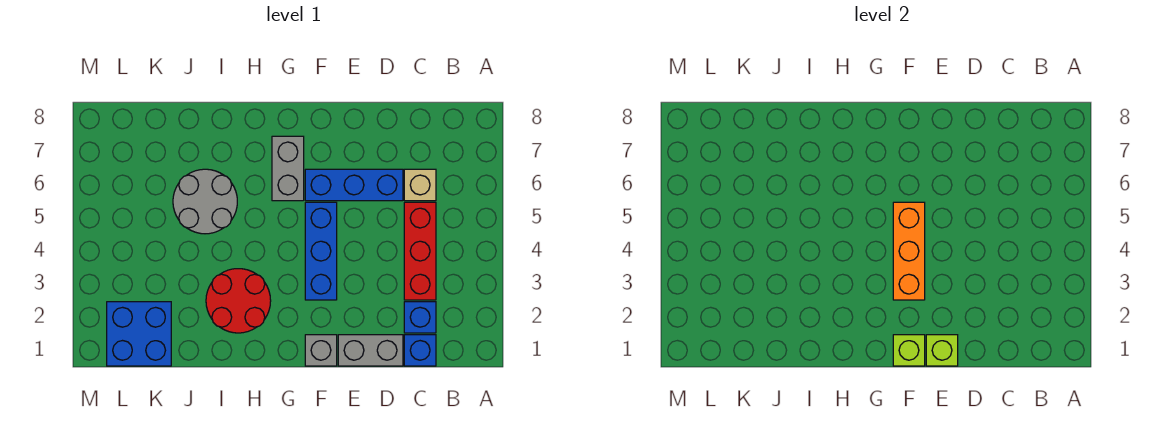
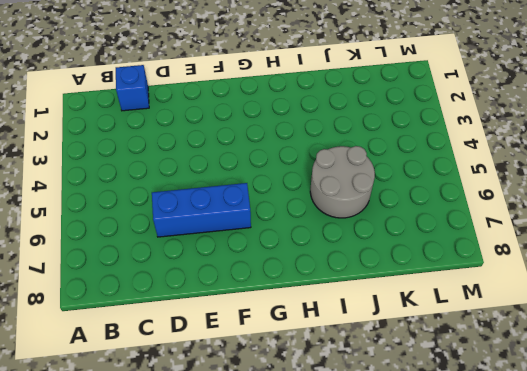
none -> blue brick C2 level 1
none -> red brick C3:C5 level 1
none -> tan brick C6 level 1

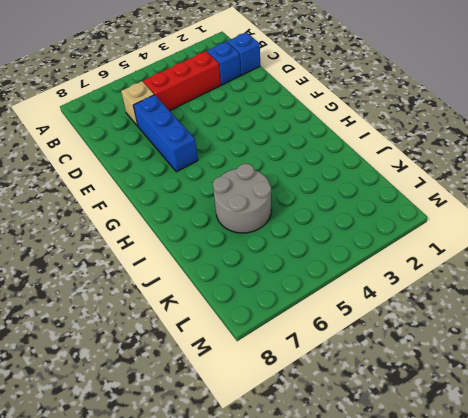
none -> grey brick D1:E1 level 1
none -> grey brick F1 level 1
none -> blue brick F3:F5 level 1

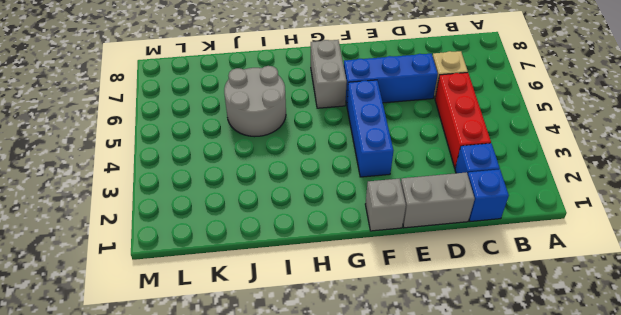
none -> red round brick H2:I3 level 1
none -> blue brick K1:L2 level 1
none -> lime brick E1 level 2

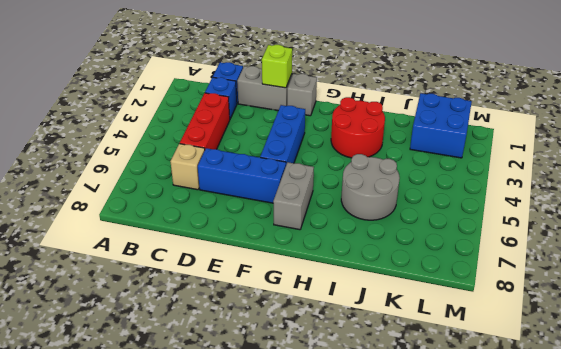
none -> lime brick F1 level 2
none -> orange brick F3:F5 level 2

